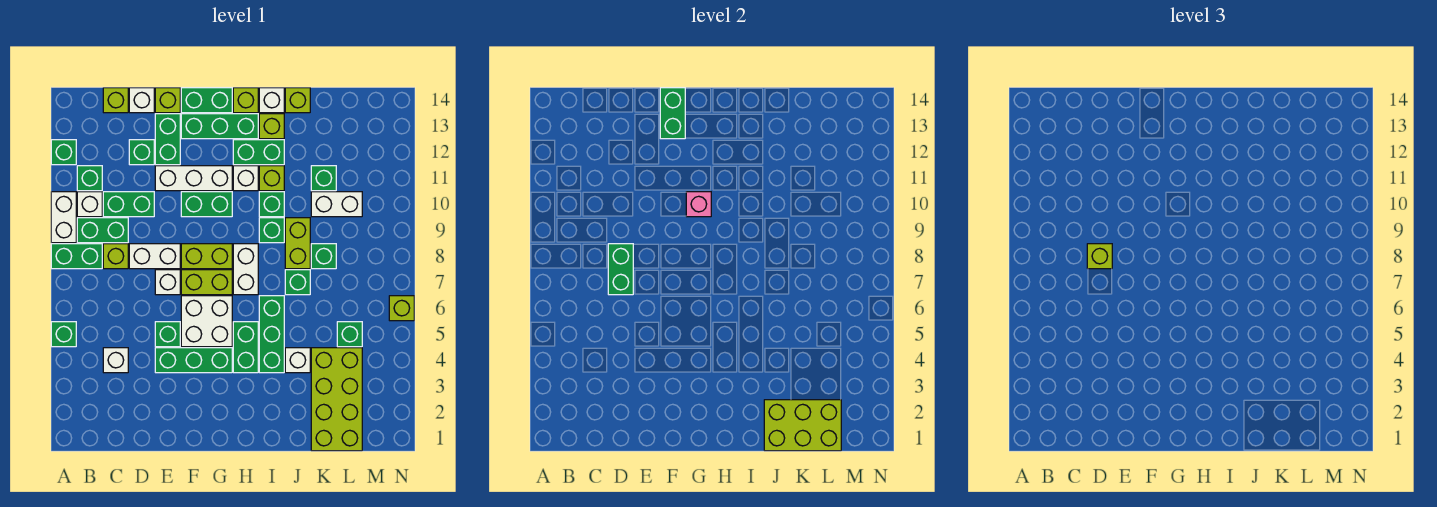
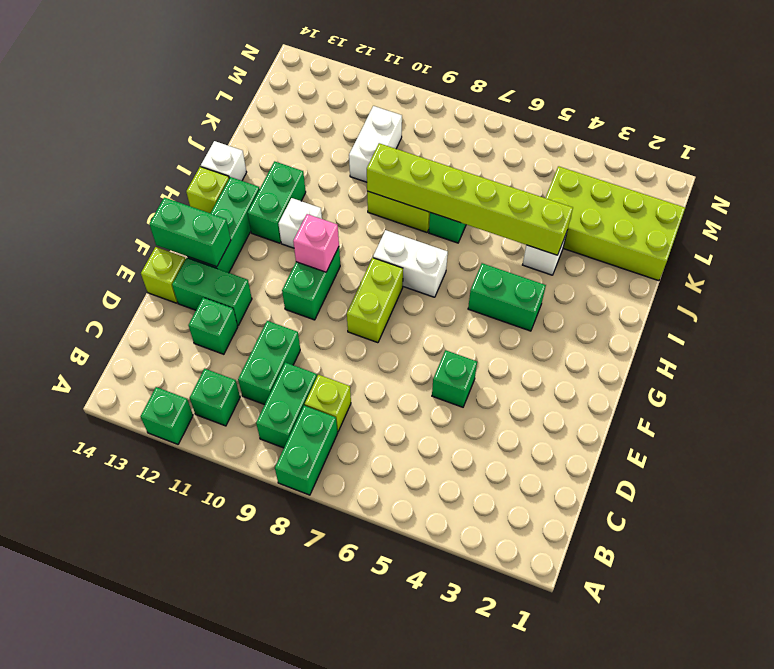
lime brick J4:J9 level 2 -> none
none -> green brick A5 level 1
none -> white brick A9:A10 level 1
none -> white brick B10 level 1
none -> white brick C4 level 1

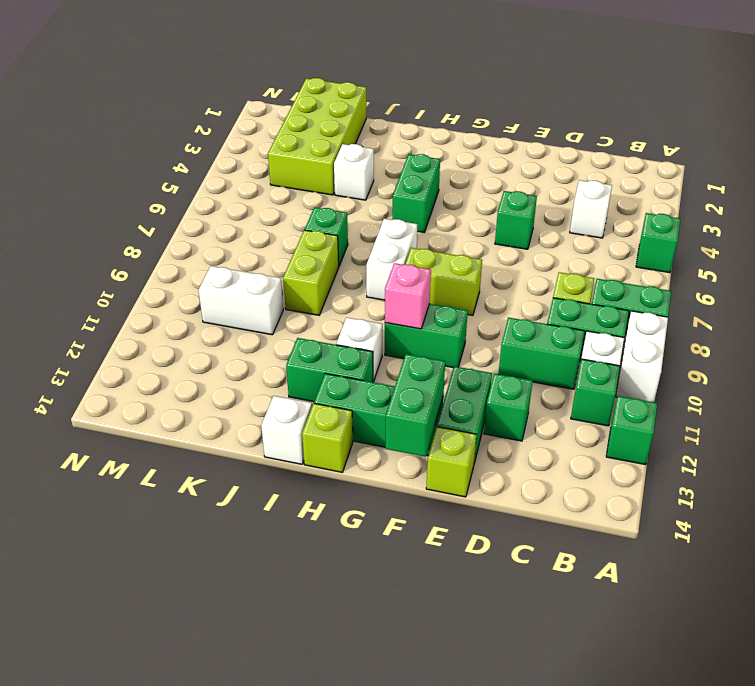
none -> lime brick C14 level 1
none -> white brick D8:E8 level 1
none -> white brick D14 level 1
none -> green brick E4:G4 level 1

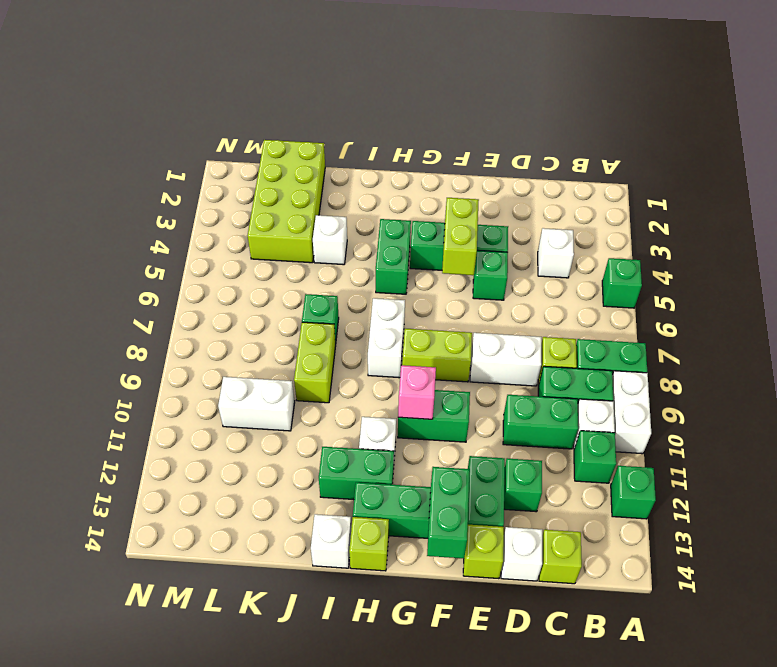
lime brick F4:F5 level 2 -> lime brick F7:G7 level 1
none -> white brick E7 level 1
none -> white brick E11:G11 level 1
none -> white brick F5:G6 level 1
none -> green brick F14:G14 level 1

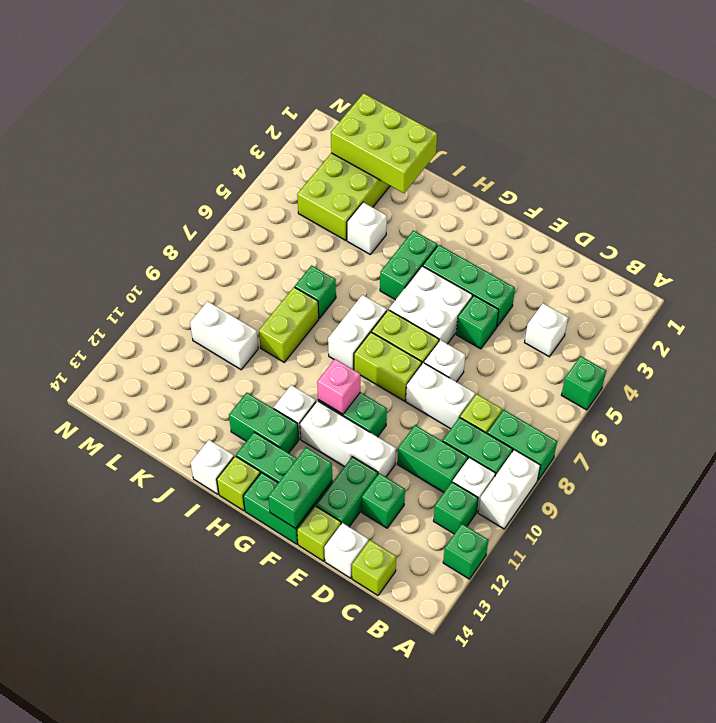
none -> green brick I4:I6 level 1
none -> green brick I9 level 1
none -> green brick I10 level 1
none -> lime brick I11 level 1

